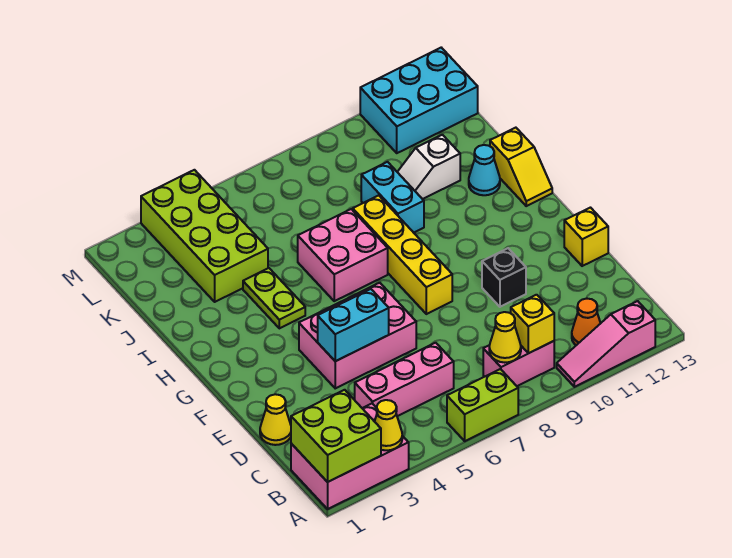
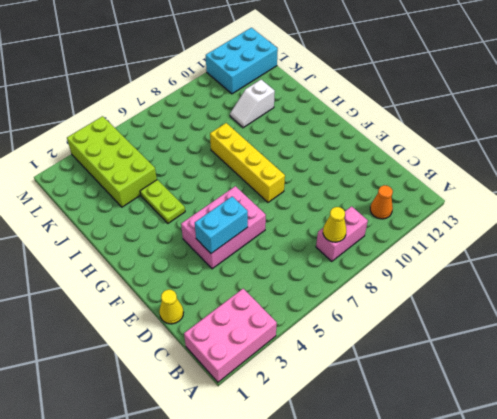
none -> lime brick A6:A7 level 1
none -> pink slope A10:A12 level 1 top 12
none -> pink brick C4:C6 level 1

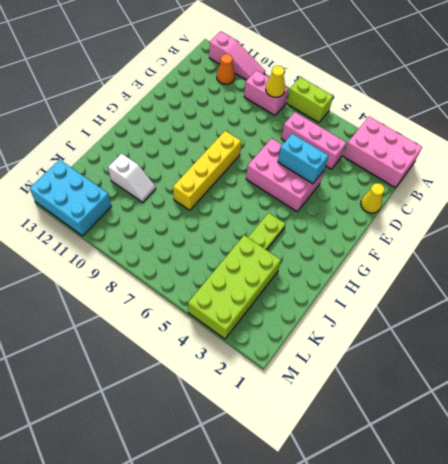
none -> black brick E10 level 1
none -> yellow brick E13 level 1
none -> pink brick H6:I7 level 1

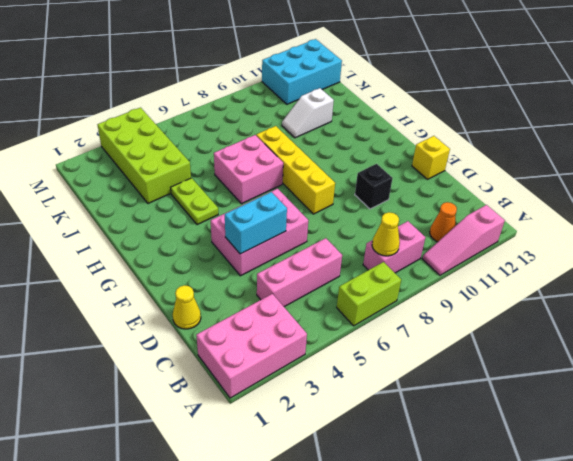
none -> yellow slope H13:I13 level 1 top I
none -> cyan brick I9:J9 level 1
none -> cyan cone I12 level 1

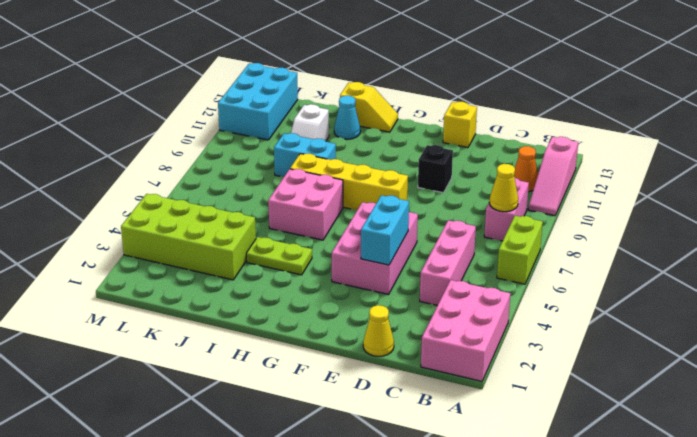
none -> lime brick A1:B2 level 2
none -> yellow cone A3 level 2
none -> yellow brick B9 level 2

